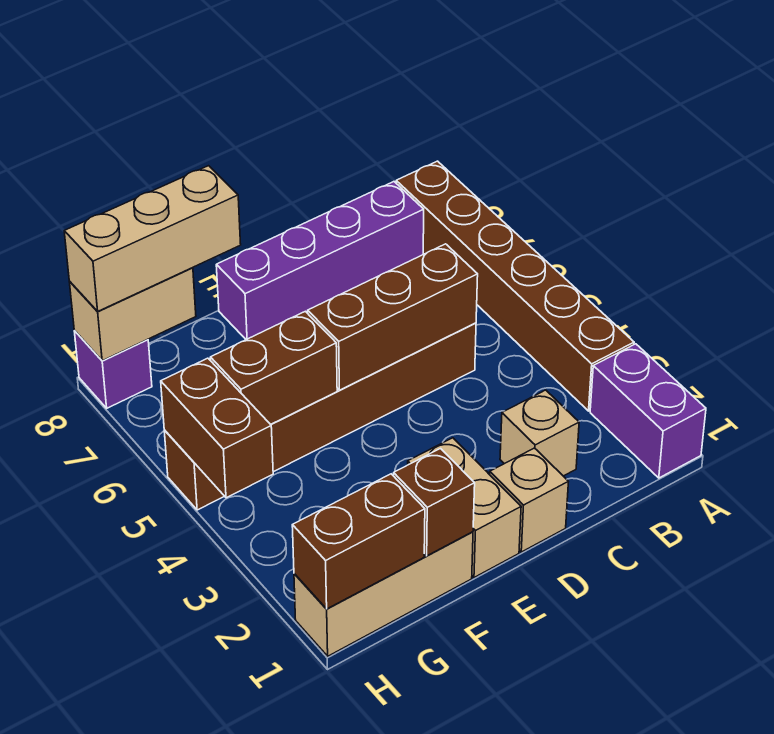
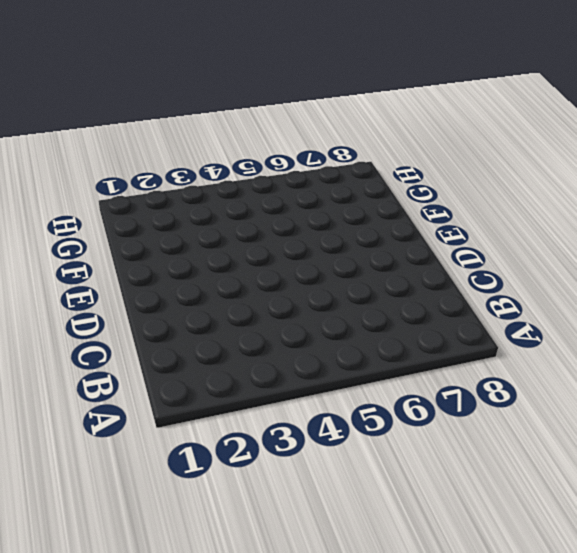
none -> purple brick A1:A2 level 1
none -> brown brick A3:A8 level 1
none -> purple brick B8:E8 level 1

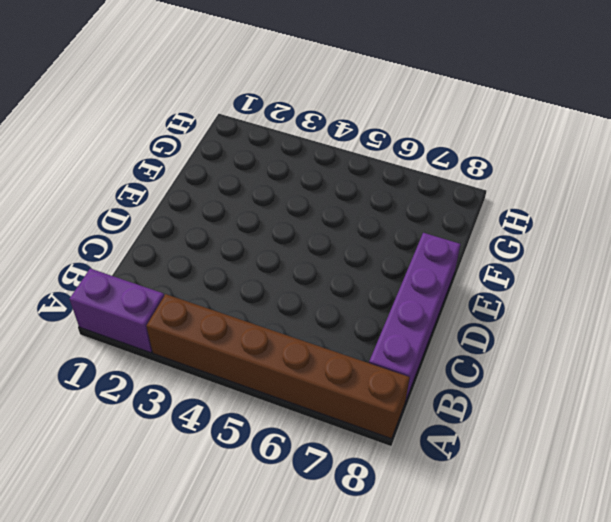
none -> tan brick C2 level 1
none -> brown brick C5:H5 level 1
none -> tan brick D1 level 1

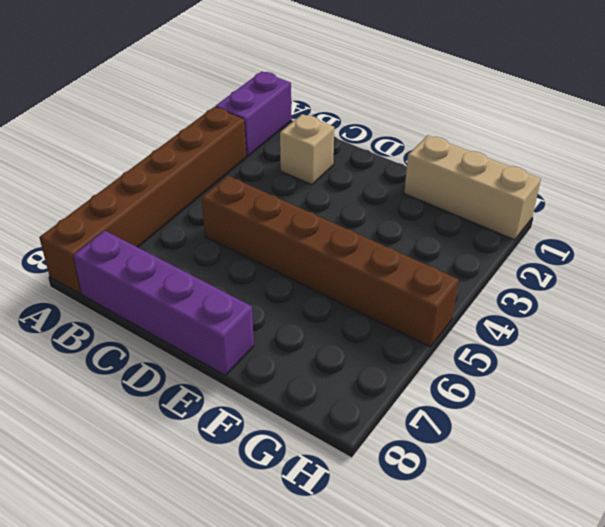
none -> tan brick D1 level 1
none -> tan brick E1:E2 level 1
none -> purple brick H8 level 1

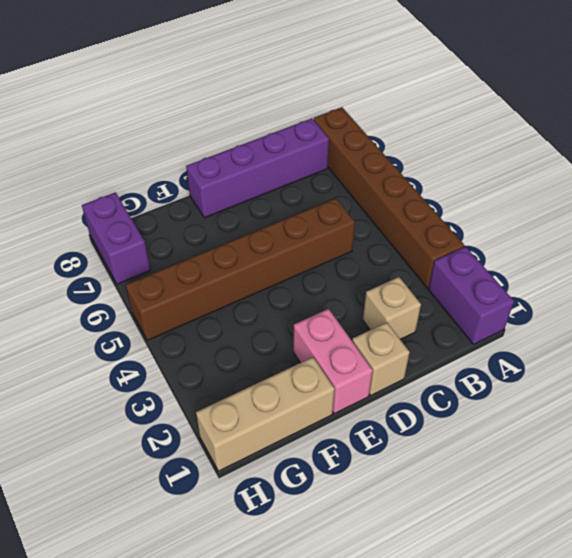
pink brick E1:E2 level 1 -> tan brick E1:E2 level 1
purple brick H7:H8 level 1 -> purple brick H8 level 1
none -> brown brick C5:E5 level 2
none -> brown brick F1 level 2
none -> brown brick F5:G5 level 2

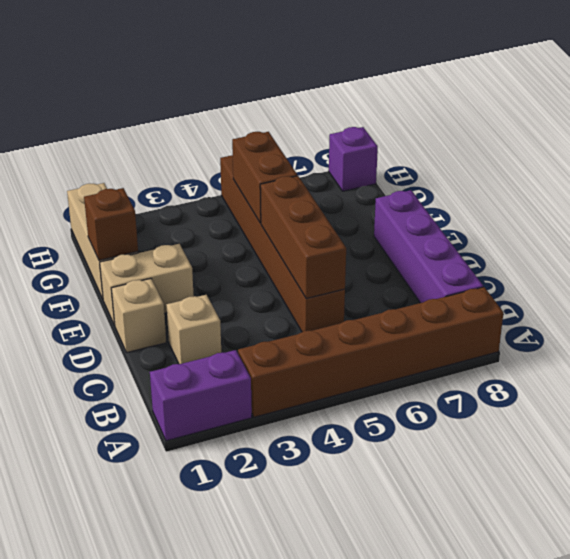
none -> brown brick G1:H1 level 2
none -> tan brick G8:H8 level 2
none -> brown brick H4:H5 level 2

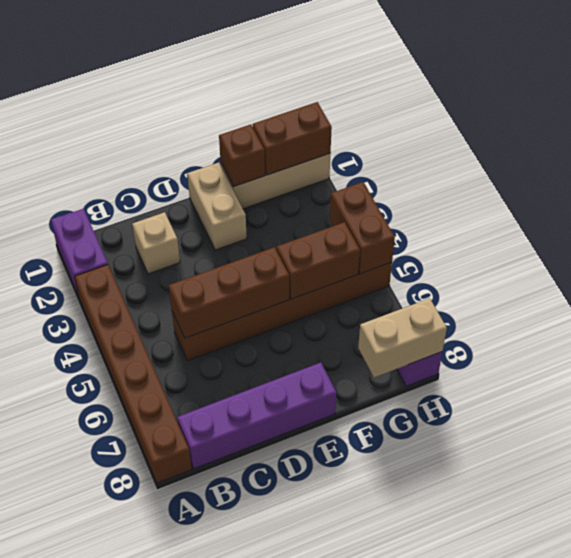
none -> tan brick D1 level 1
none -> tan brick F8:H8 level 3

